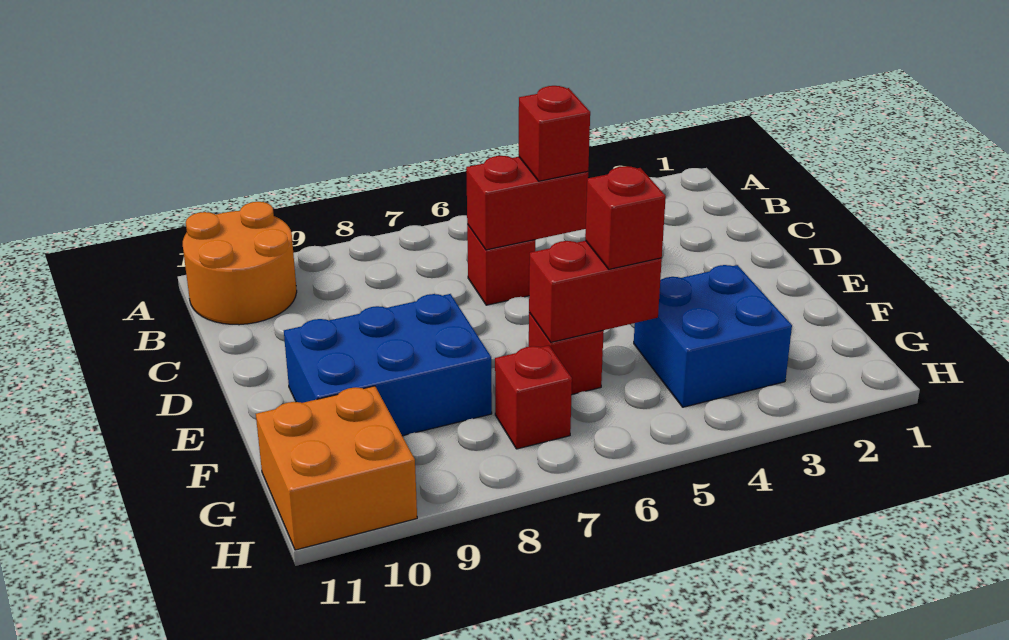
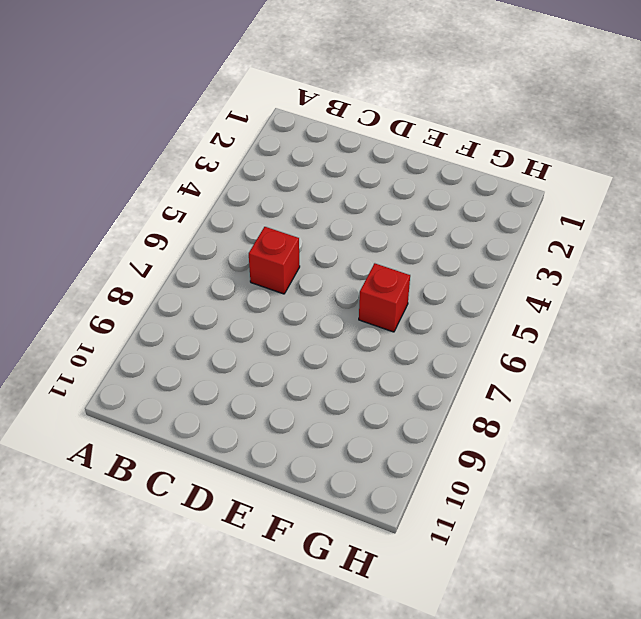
none -> orange round brick A10:B11 level 1
none -> blue brick E8:F10 level 1

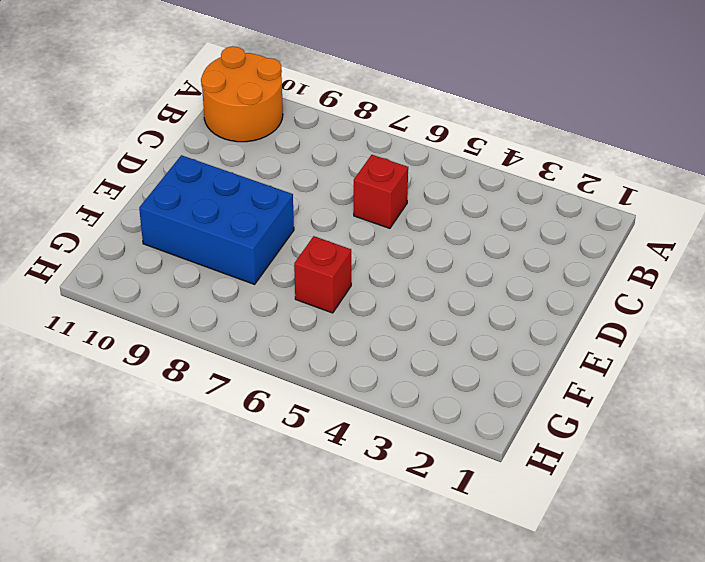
none -> blue brick F3:G4 level 1
none -> red brick G7 level 1

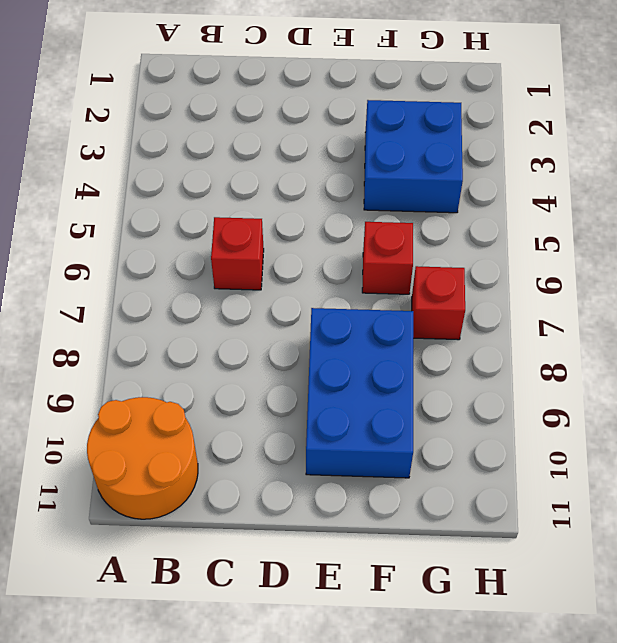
none -> orange brick G10:H11 level 1
none -> red brick C5:C6 level 2

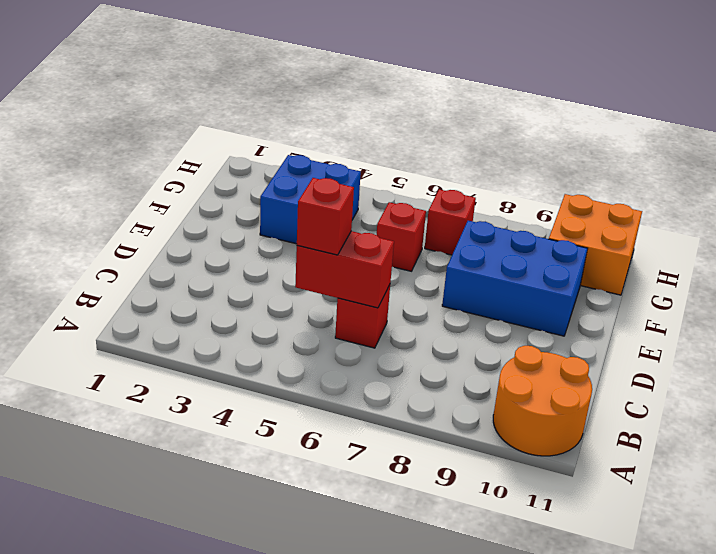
none -> red brick F5:F6 level 2
none -> red brick F5 level 3

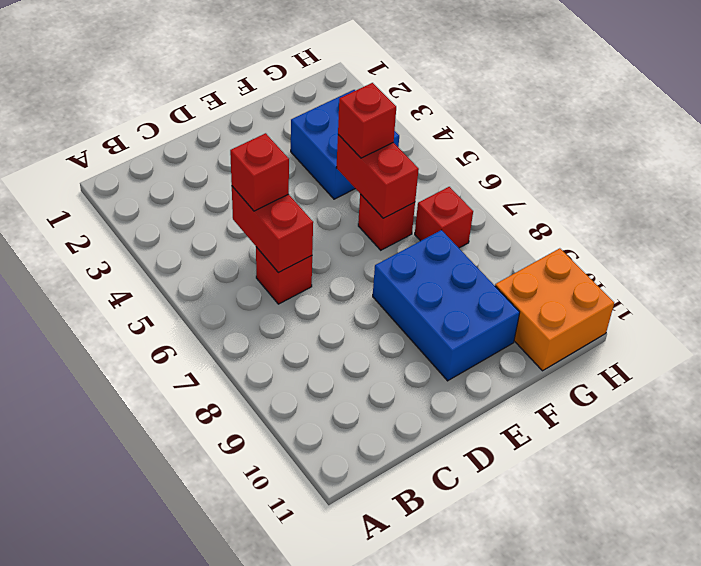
none -> orange round brick A10:B11 level 1

